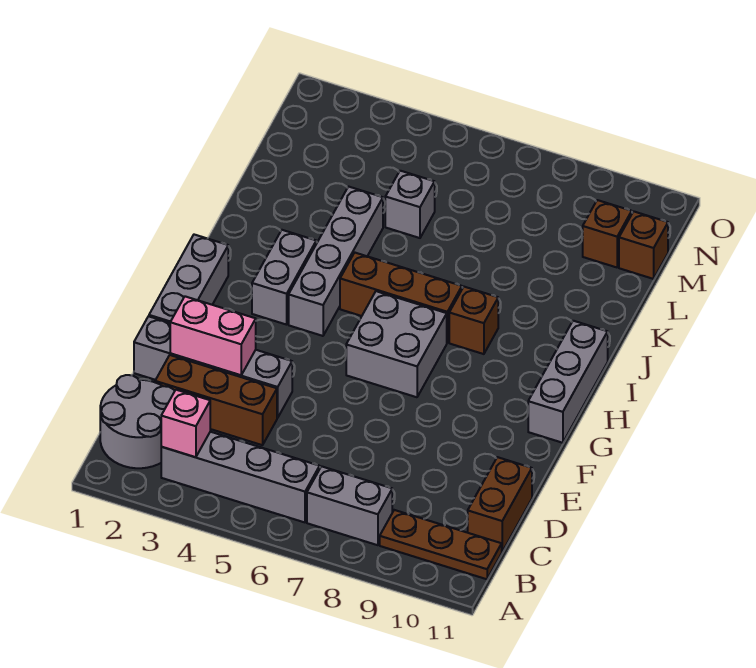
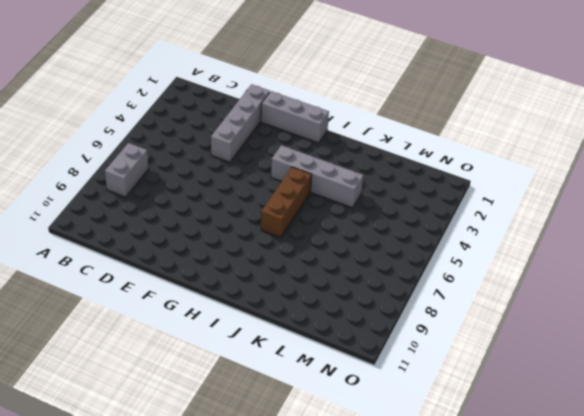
none -> grey round brick B1:C2 level 1
none -> grey brick B3:B6 level 1
none -> brown plate B9:B11 level 1

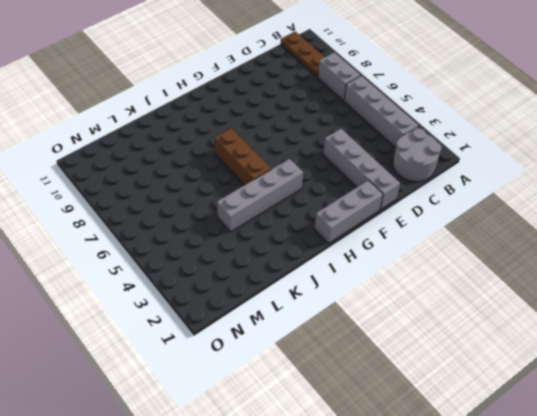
none -> brown brick C11:D11 level 1
none -> brown brick D2:D4 level 1
none -> grey brick G6:H7 level 1

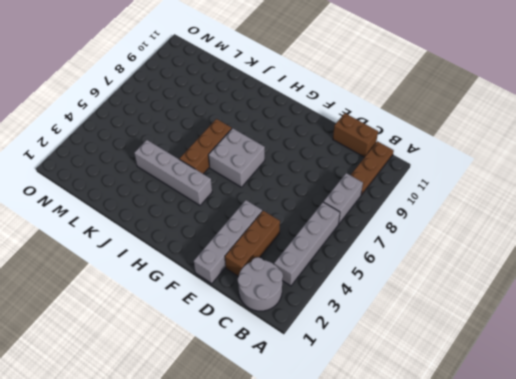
none -> grey brick F1:H1 level 1
none -> grey brick G11:I11 level 1
none -> grey brick H3:I3 level 1

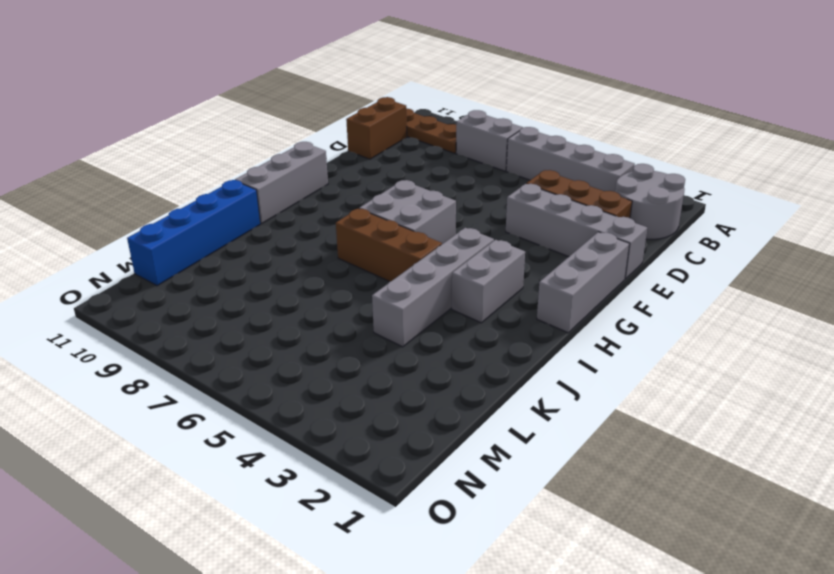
blue brick J11:M11 level 1 -> brown brick M11 level 1
none -> brown brick I8 level 1
none -> grey brick L5 level 1
none -> brown brick M10 level 1

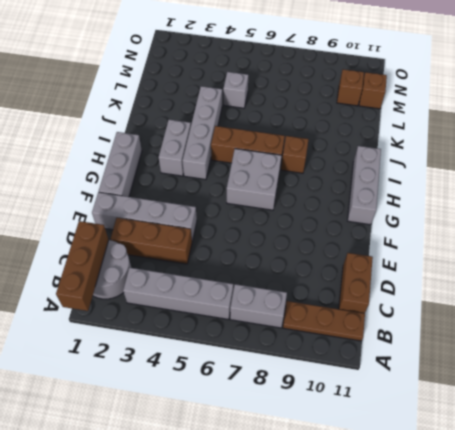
brown brick A1:C1 level 2 -> none
none -> pink brick B3 level 2
none -> pink brick E2:E3 level 2

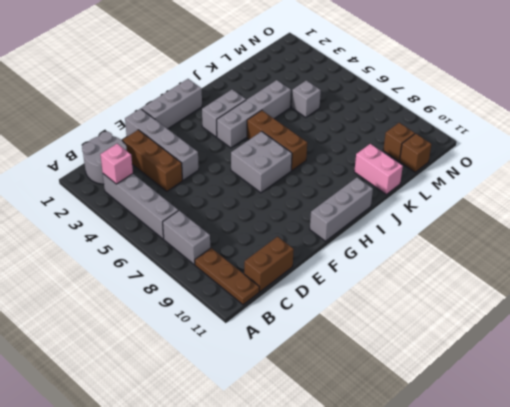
pink brick K10:K11 level 1 -> pink brick E2:E3 level 2
none -> brown brick I8 level 1

